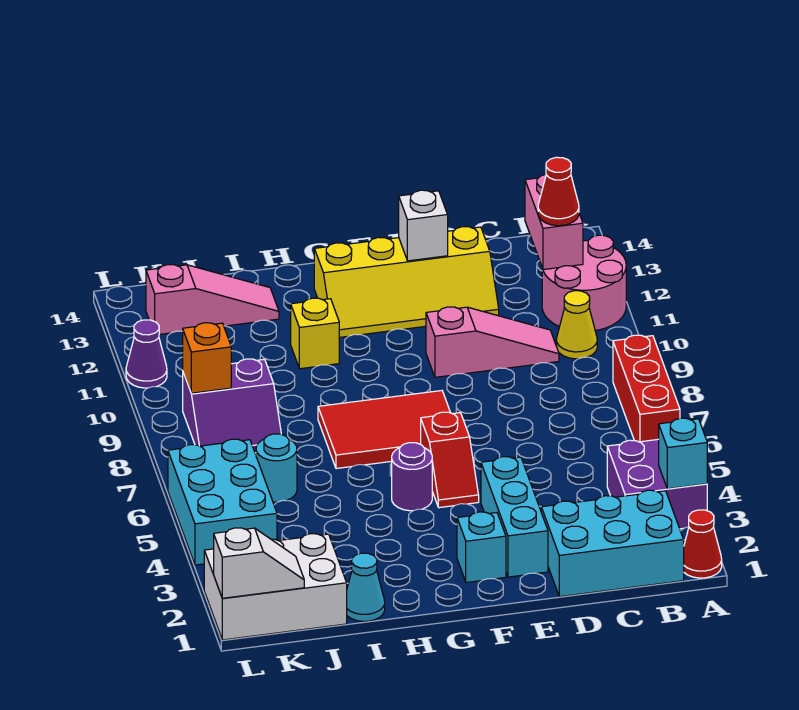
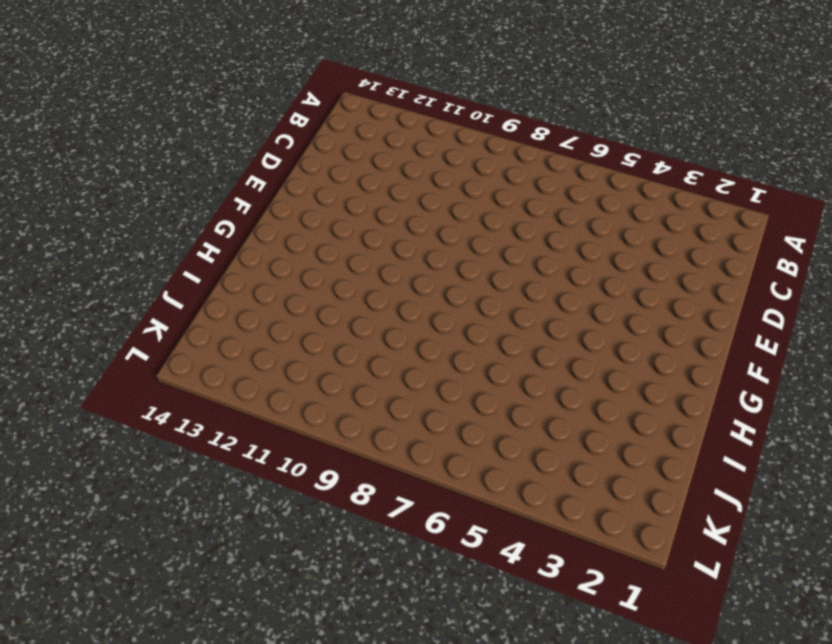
none -> red cone A1 level 1
none -> purple brick A3:B4 level 1
none -> red brick A6:A8 level 1

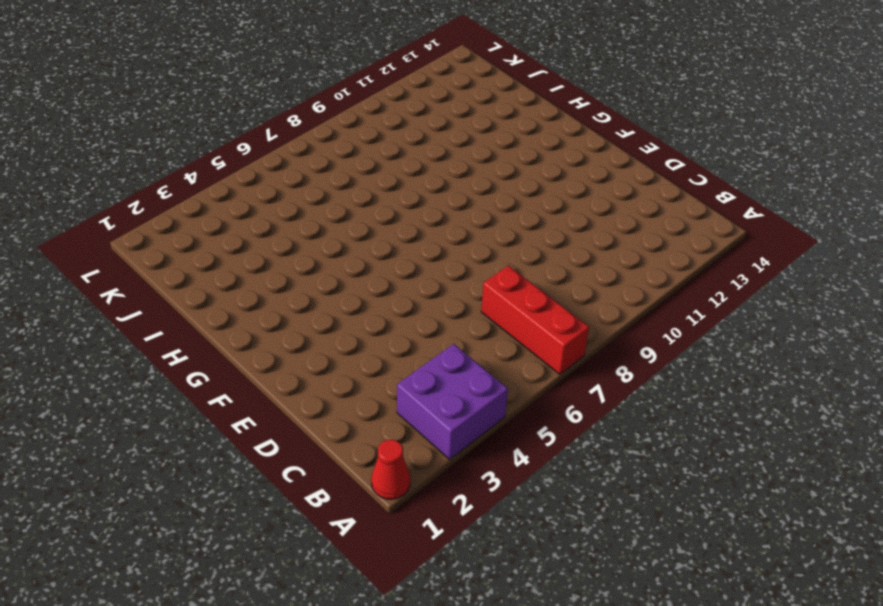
red brick A7:C7 level 1 -> red brick A6:A8 level 1
none -> pink round brick A11:B12 level 1
none -> cyan brick B1:D2 level 1
none -> yellow cone B10 level 1

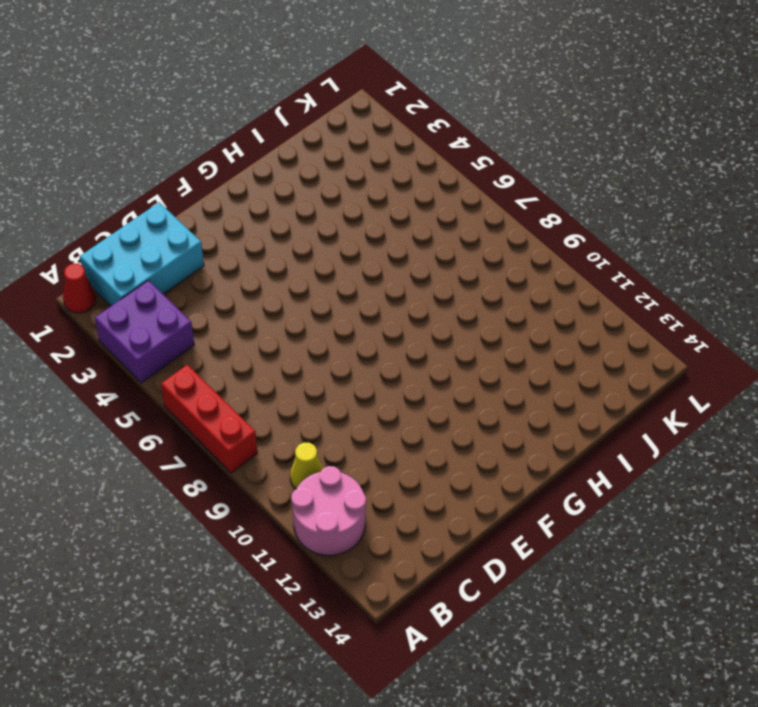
none -> pink slope C10:E10 level 1 top E
none -> yellow slope D12:G13 level 1 top 13
none -> cyan brick E2:E4 level 1

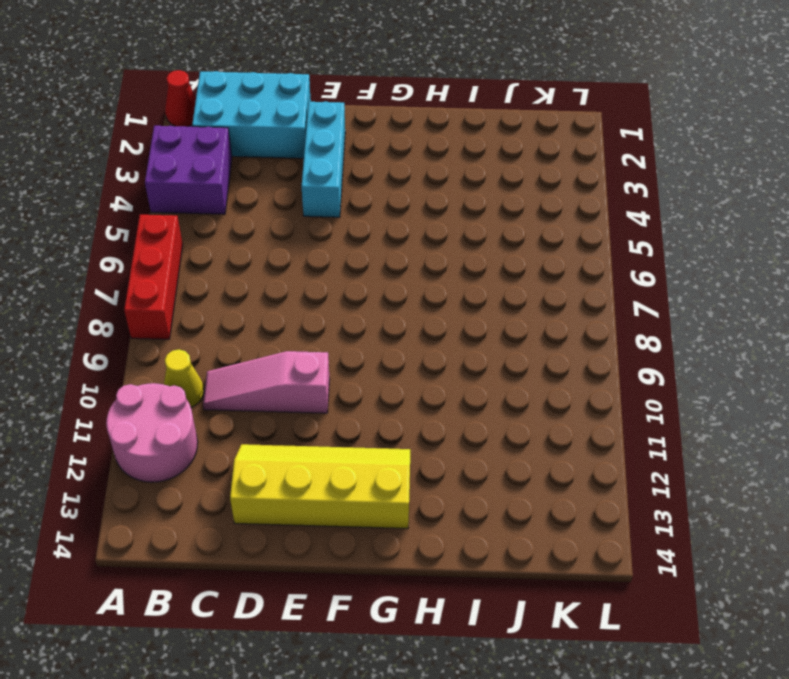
none -> cyan brick F2 level 1
none -> red slope F5:F6 level 1 top 6
none -> red tile F7:H8 level 1

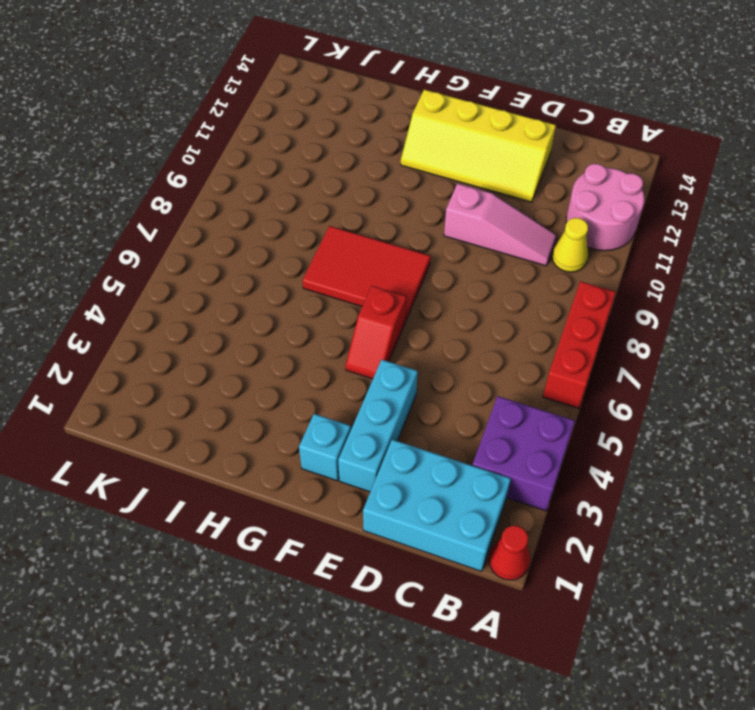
none -> purple round brick G5 level 1
none -> yellow brick H11 level 1
none -> cyan cone I1 level 1

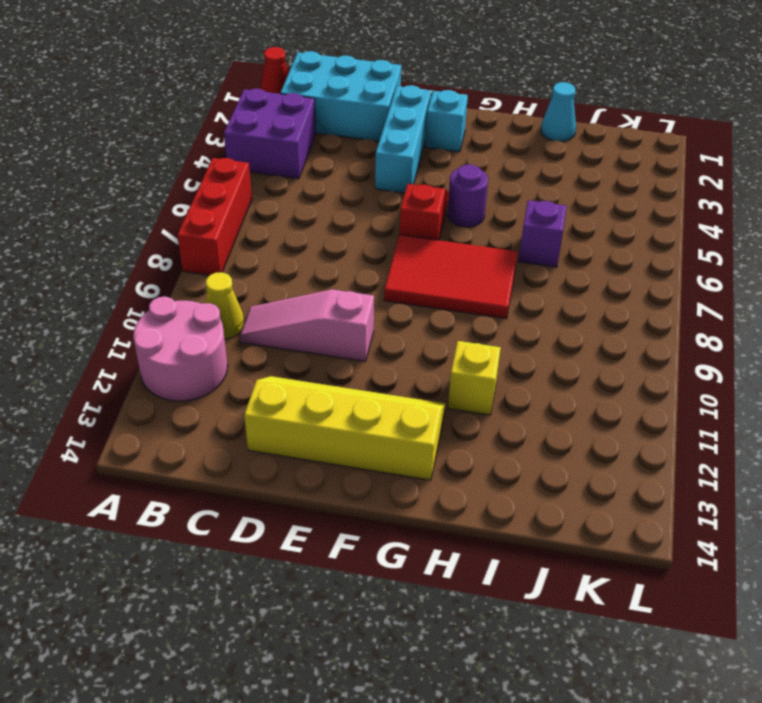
purple brick I6 level 1 -> none
none -> pink slope I13:K13 level 1 top K
none -> white brick J1:L2 level 1
none -> cyan round brick J6 level 1

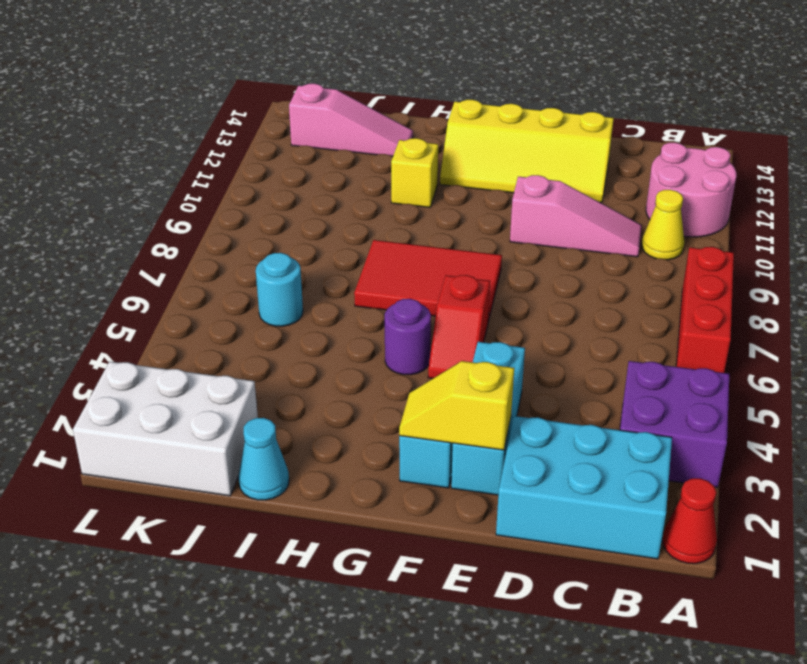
yellow slope E2:F2 level 2 top E -> none
none -> purple slope J8:K9 level 1 top 9
none -> cyan brick K4:L6 level 1
none -> purple cone L11 level 1

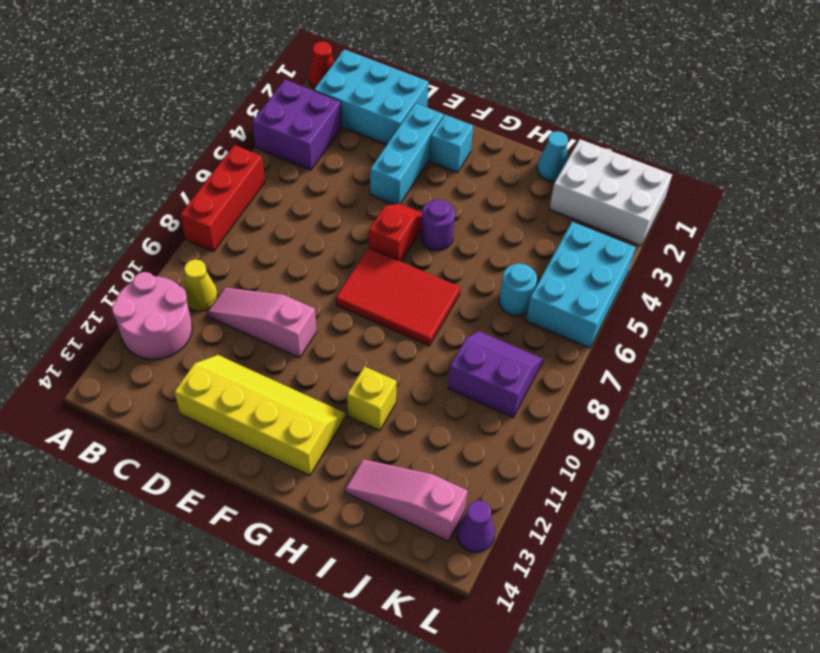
purple cone L13 level 1 -> purple cone L11 level 1
none -> cyan brick A3 level 2
none -> pink brick B12:B13 level 2
none -> white brick E13 level 2

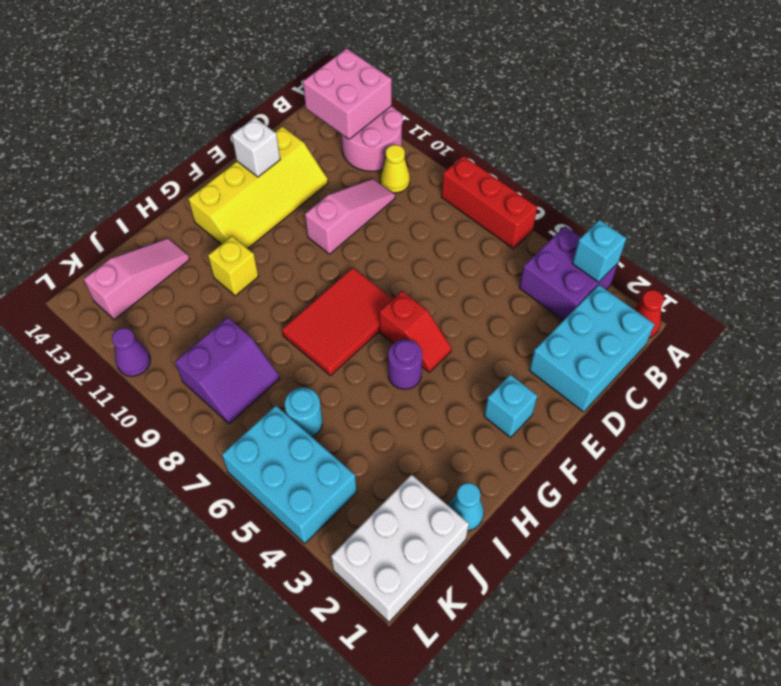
pink brick A12:B13 level 2 -> pink brick B12:B13 level 2
none -> cyan brick E2:E4 level 1
none -> white slope K1:L1 level 2 top L
none -> orange brick K9 level 2

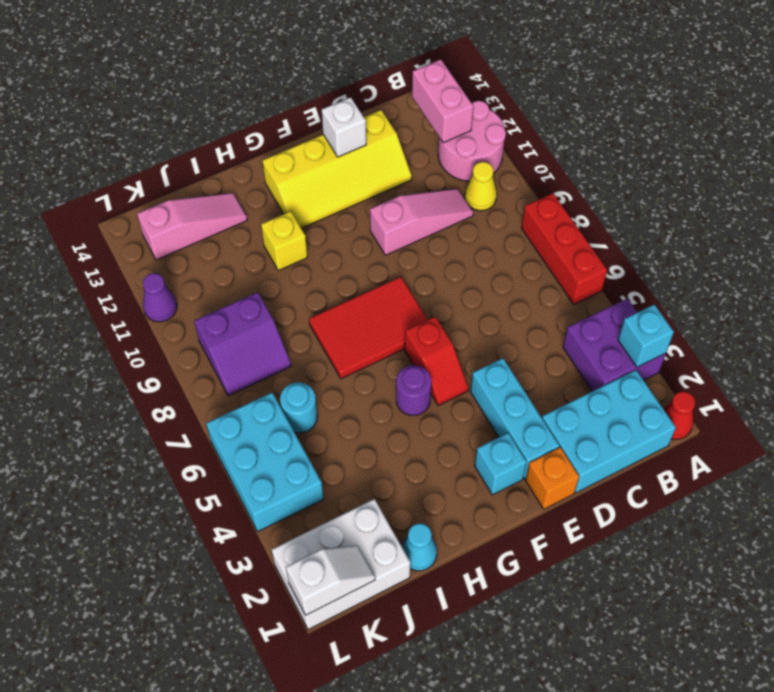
orange brick E1 level 1 -> orange brick K9 level 2
none -> red cone B12 level 3

